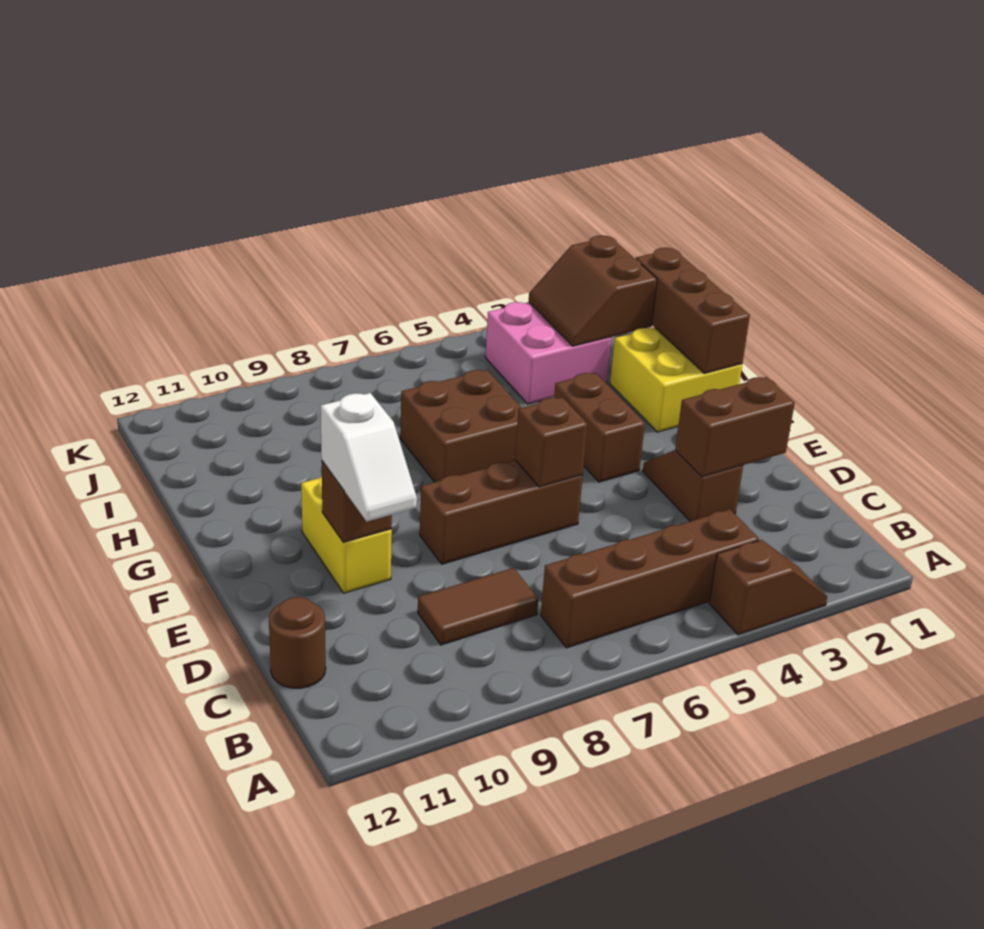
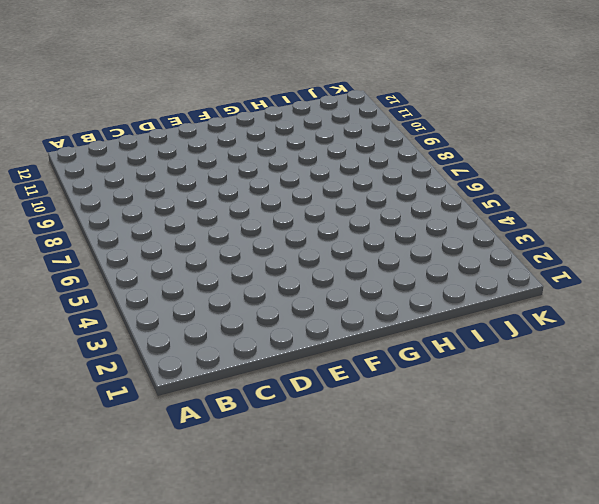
none -> brown slope A3:A4 level 1 top 4
none -> brown brick B4:B7 level 1
none -> brown tile C8:C9 level 1

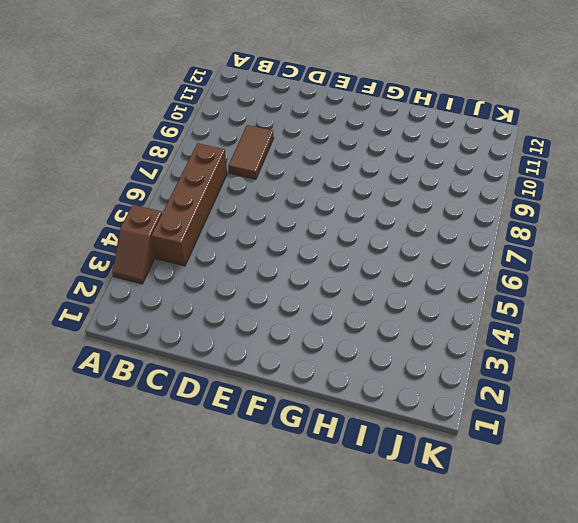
none -> brown round brick C12 level 1
none -> brown slope D3:E3 level 1 top D
none -> brown brick E6:E8 level 1

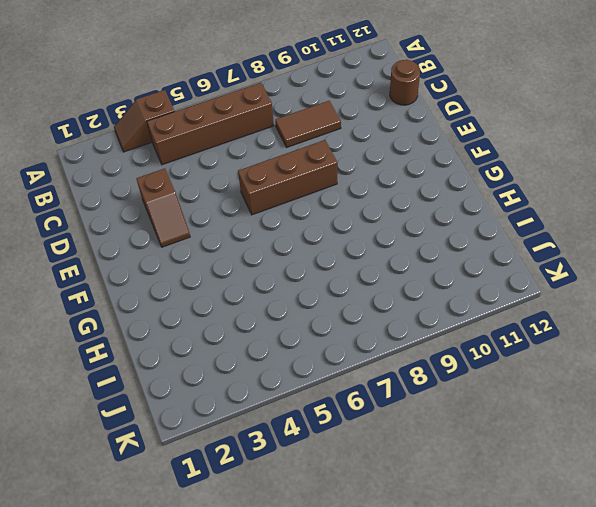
none -> yellow brick E10:F10 level 1
none -> brown brick F4:G4 level 1
none -> yellow brick G1:H2 level 1

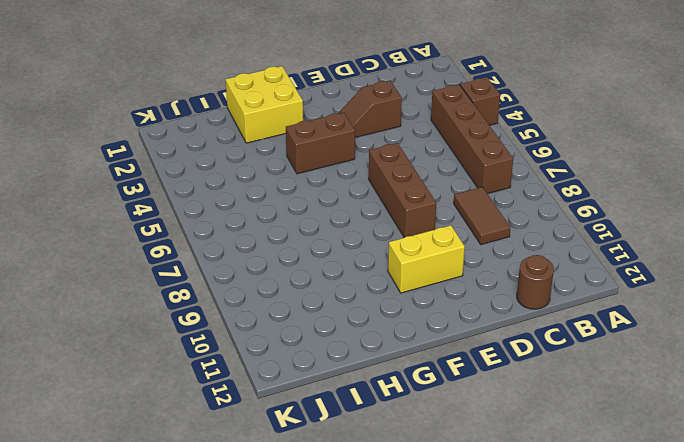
none -> brown brick G6:H7 level 1
none -> pink brick I3:J4 level 1
none -> brown brick D2:D3 level 2

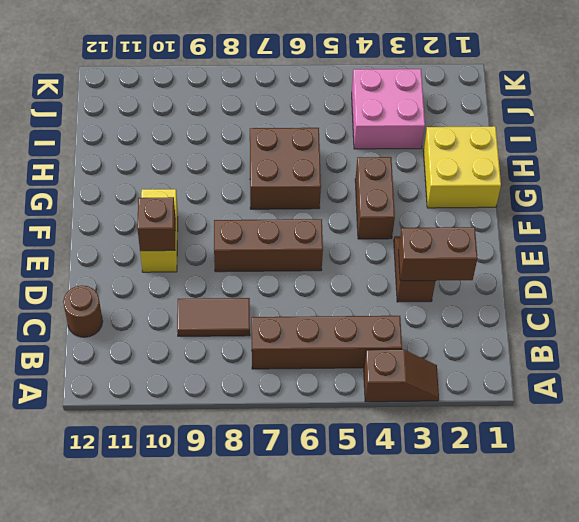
none -> brown brick E6 level 2
none -> brown brick G1:I1 level 2
none -> brown slope I2:J3 level 2 top 2

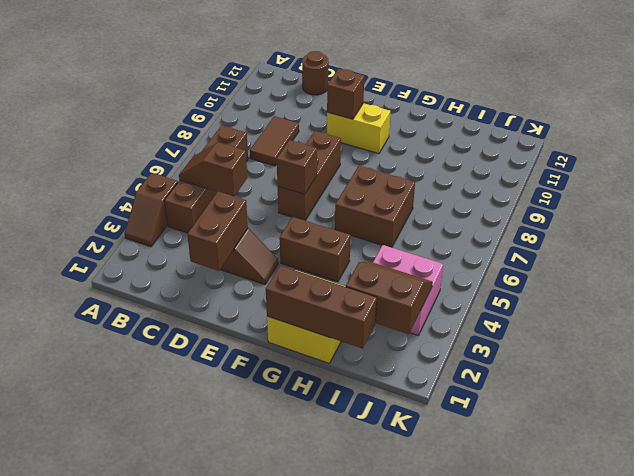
brown slope B5:C5 level 2 top C -> none
none -> white slope D10:E10 level 3 top E

